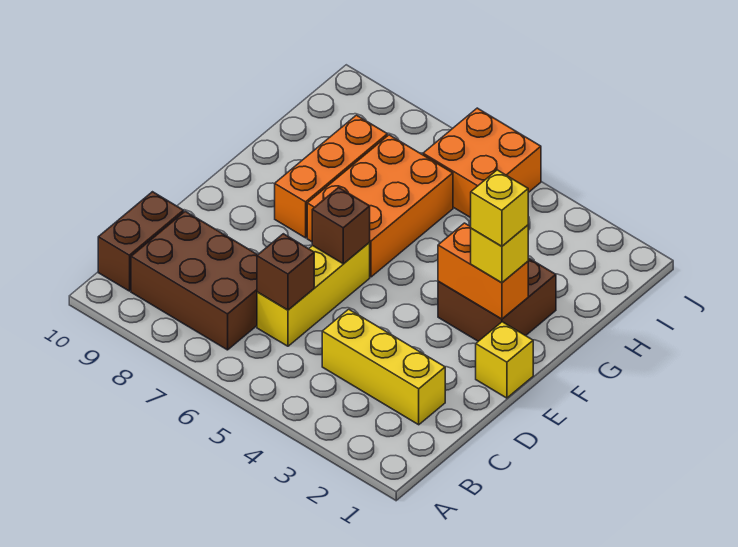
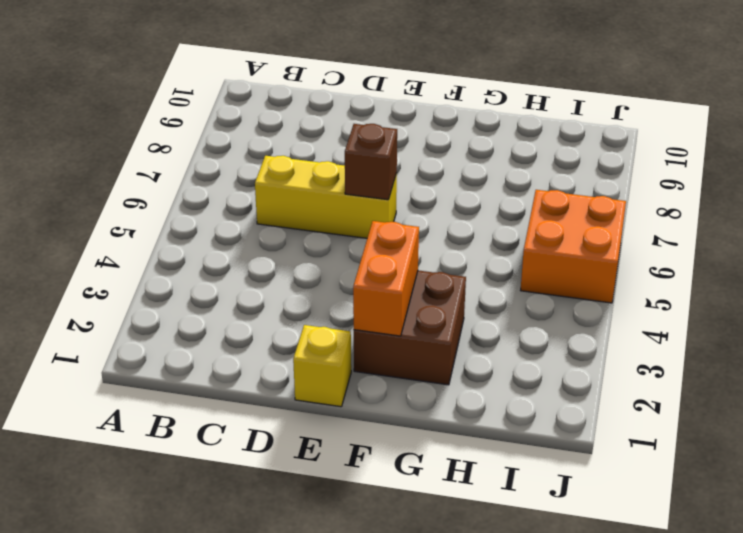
none -> brown brick B7:C9 level 1
none -> brown brick B10:C10 level 1
none -> yellow brick C2:C4 level 1

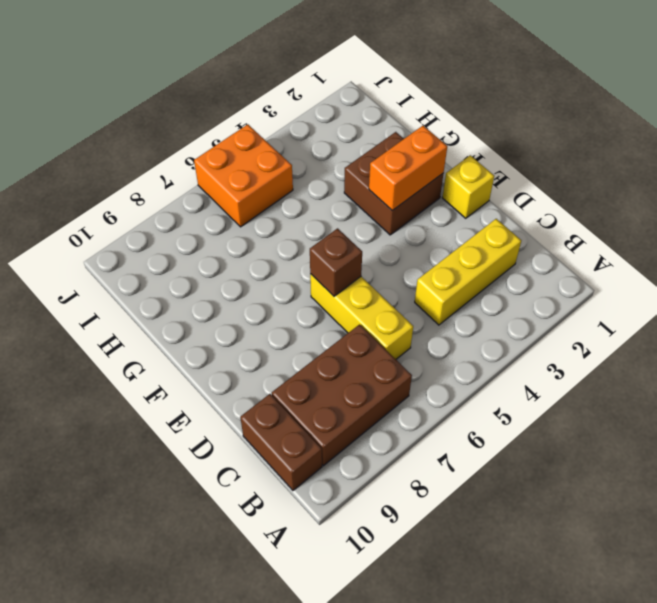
none -> orange brick F6:H7 level 1
none -> orange brick F8:H8 level 1
none -> brown brick C6 level 2

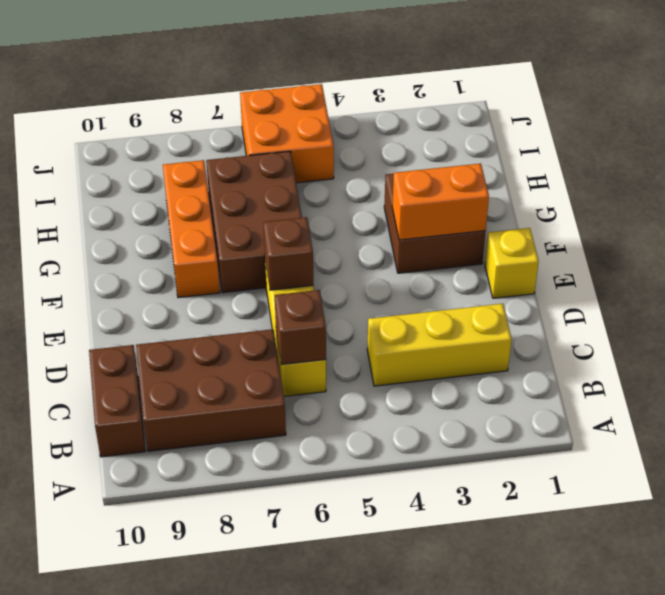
brown brick F6:H7 level 1 -> orange brick F6:H7 level 1
none -> yellow brick F2 level 3
none -> yellow brick F2 level 4

